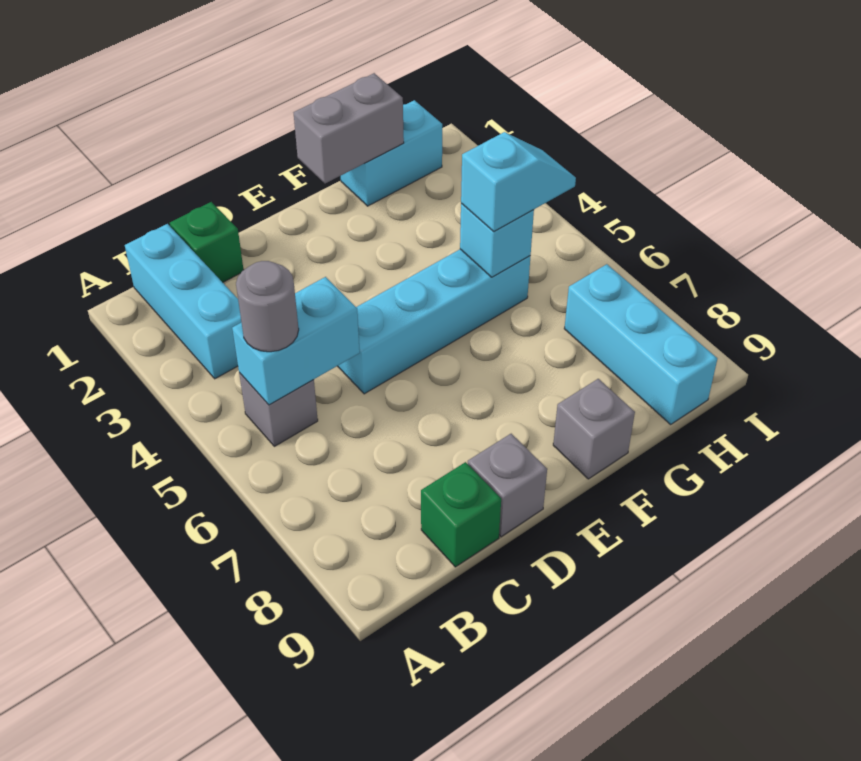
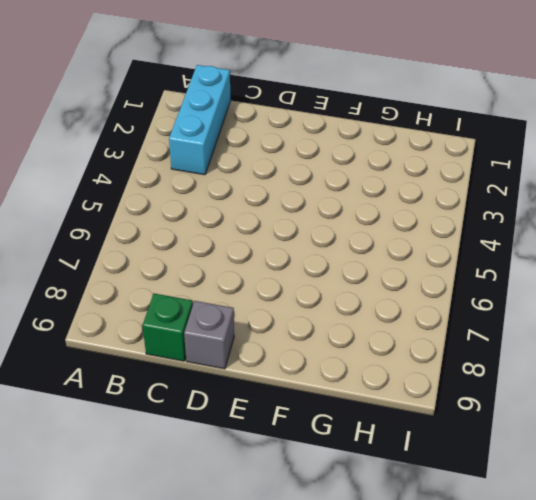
none -> grey brick B5 level 1
none -> green brick C1 level 1
none -> cyan brick D5:G5 level 1

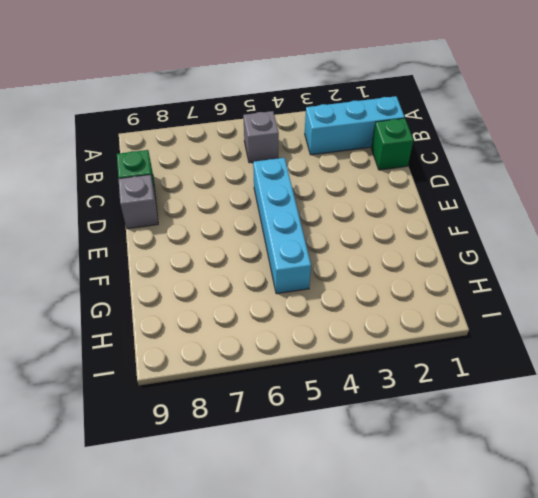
none -> grey brick F9 level 1
none -> cyan brick G1:H1 level 1
none -> cyan brick H7:H9 level 1

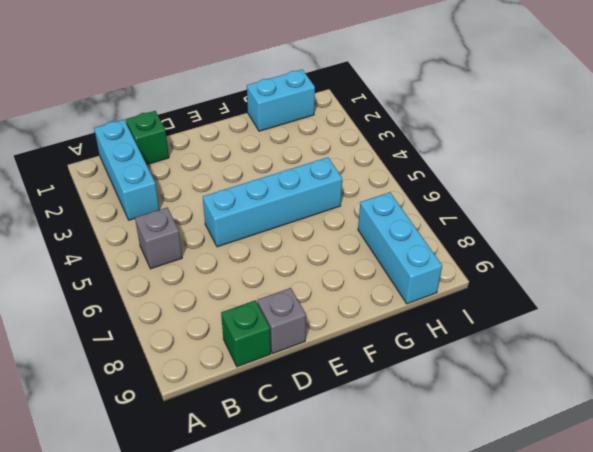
none -> grey brick F9 level 1
none -> cyan brick B5:C5 level 2
none -> grey brick F1:G1 level 2

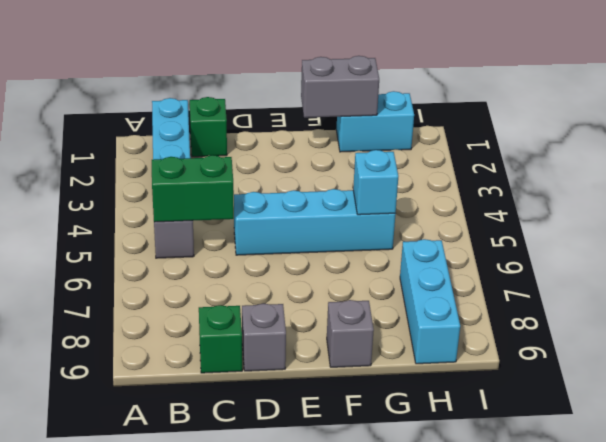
green brick B5:C5 level 2 -> cyan brick B5:C5 level 2
none -> grey round brick B5 level 3
none -> cyan slope G5:H5 level 3 top G

